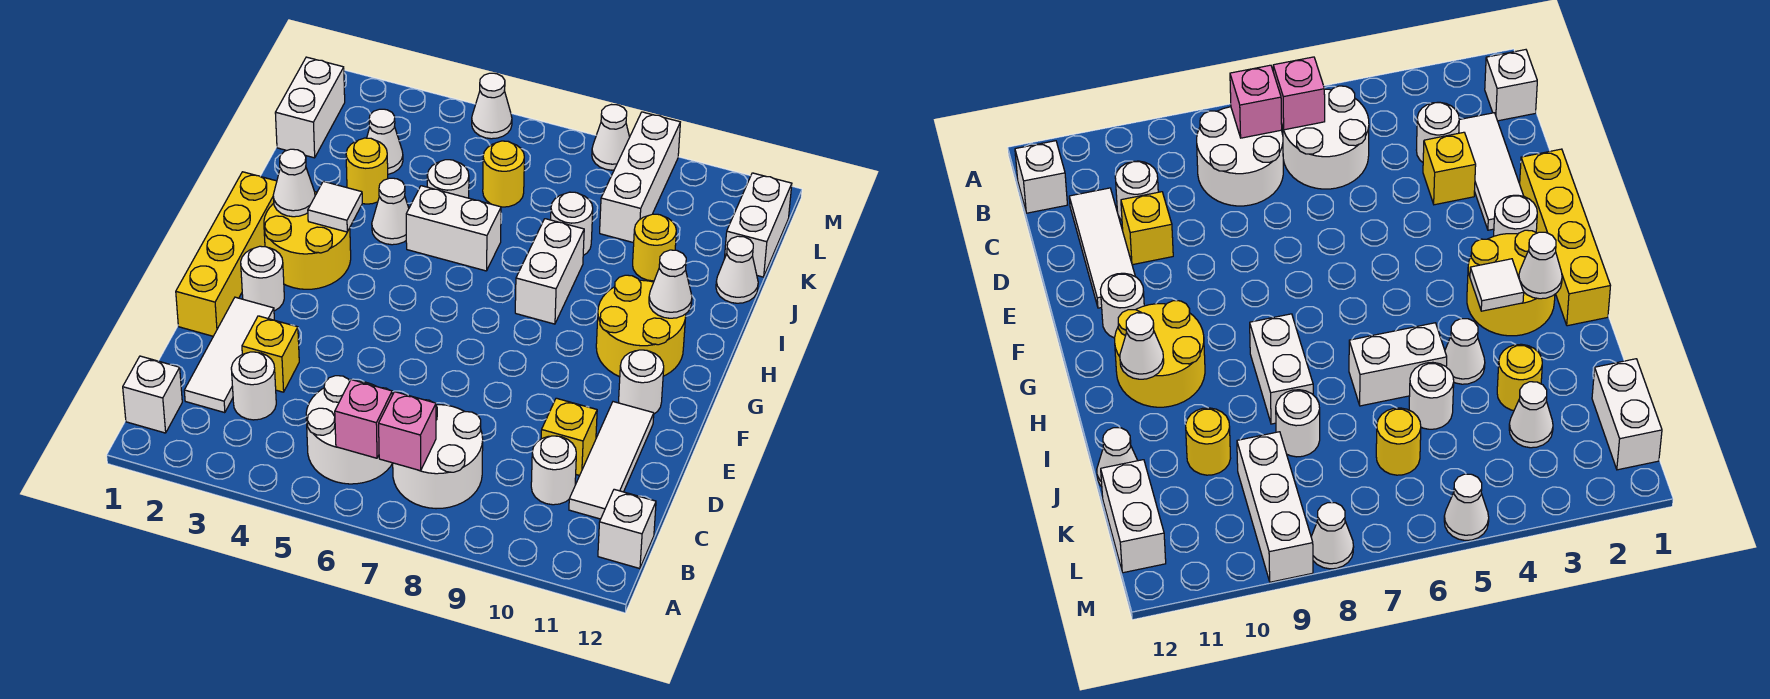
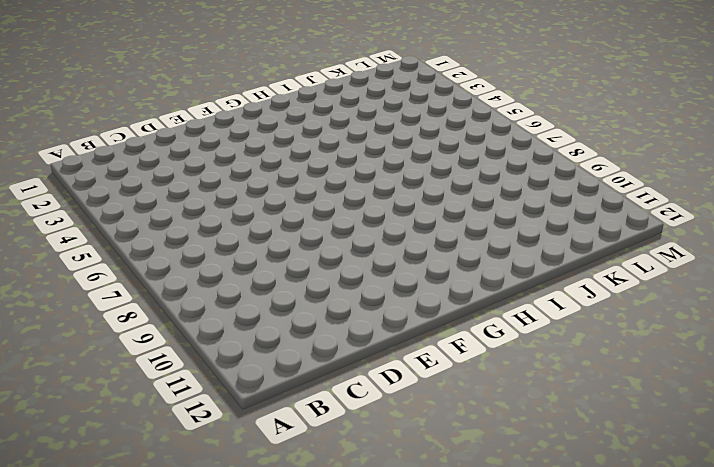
none -> white brick B1 level 1
none -> white round brick B5:C6 level 1
none -> white round brick B7:C8 level 1
none -> white brick B12 level 1

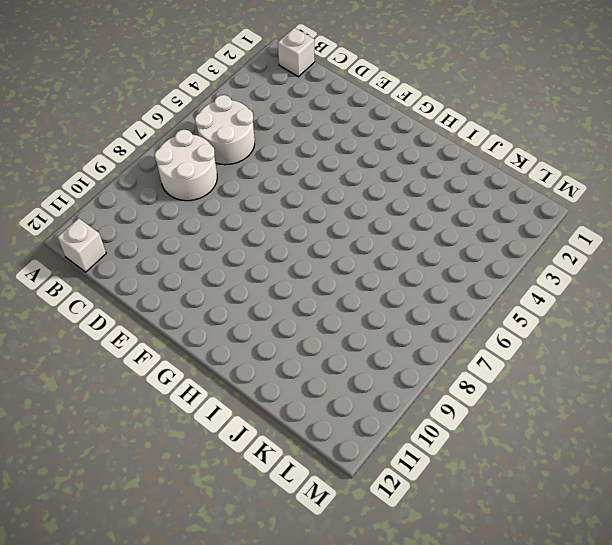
none -> white tile C2:E2 level 1
none -> white round brick C3 level 1
none -> white round brick C10 level 1
none -> white tile C11:E11 level 1

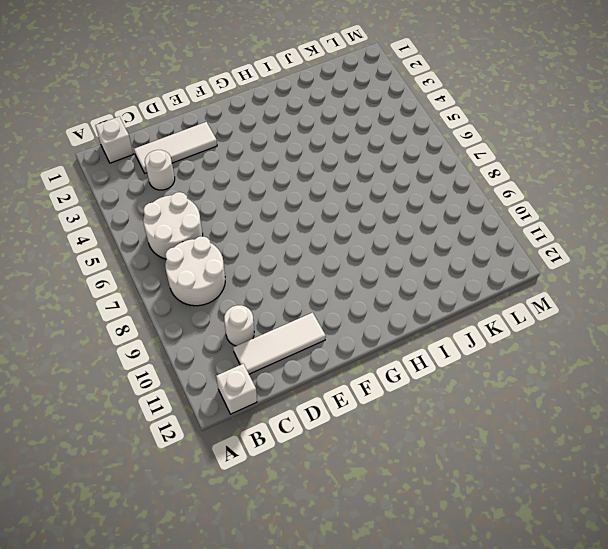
none -> yellow brick D3 level 1
none -> yellow brick D10 level 1
none -> yellow brick E1:H1 level 1
none -> white round brick F2 level 1

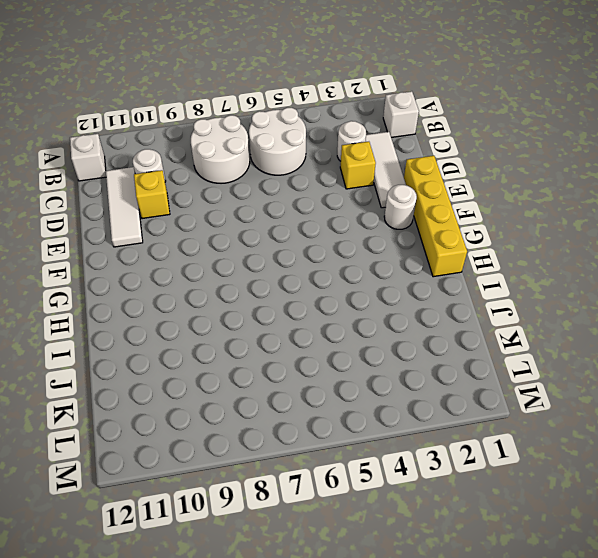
none -> white round brick F11 level 1
none -> yellow round brick G2:H3 level 1
none -> yellow round brick G10:H11 level 1
none -> white brick H8:I8 level 1

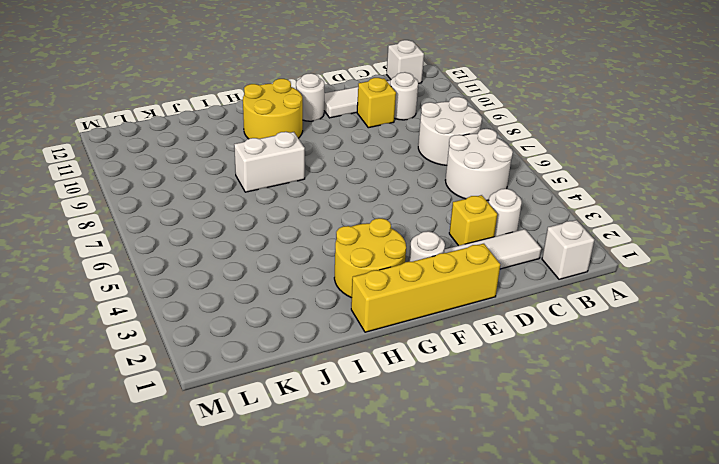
none -> white cone I4 level 1
none -> white brick I5:I6 level 1
none -> yellow round brick J3 level 1
none -> white round brick J5 level 1

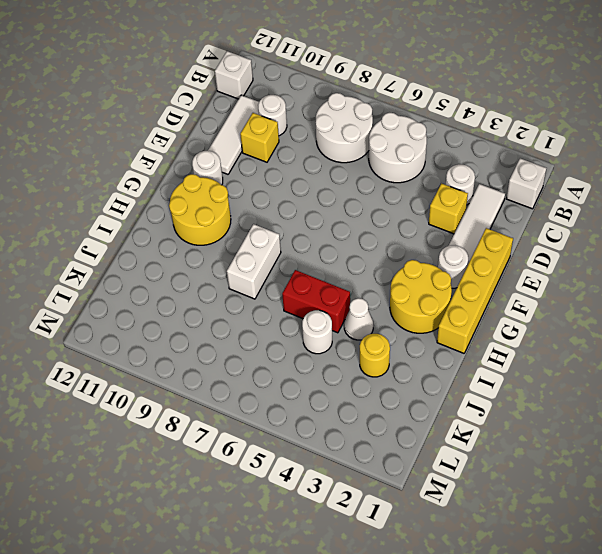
red brick I5:I6 level 1 -> white brick I5:I6 level 1
none -> white round brick J8 level 1
none -> yellow round brick J10 level 1
none -> white cone J12 level 1
none -> white brick K1:L1 level 1

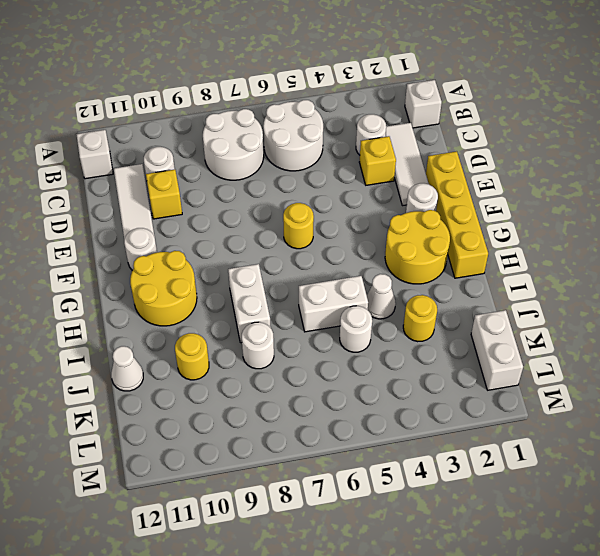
yellow round brick F6 level 1 -> yellow round brick K6 level 1
none -> white cone K3 level 1
none -> white brick K9:M9 level 1
none -> white brick K12:L12 level 1
none -> white cone M5 level 1

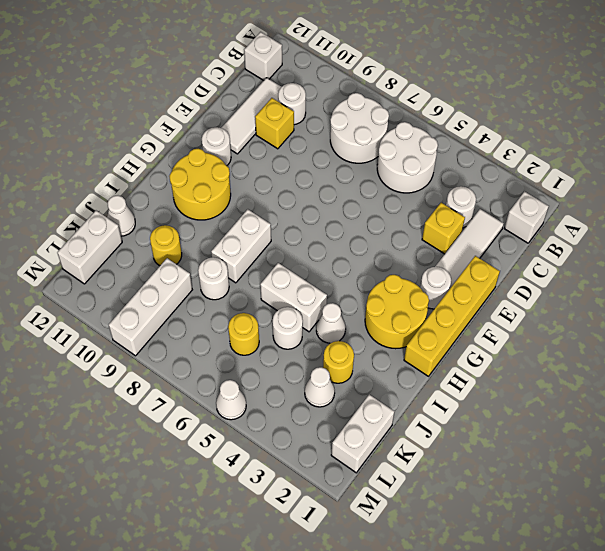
none -> white cone M8 level 1
none -> pink brick B6 level 2
none -> pink brick B7 level 2
none -> white cone H2 level 2

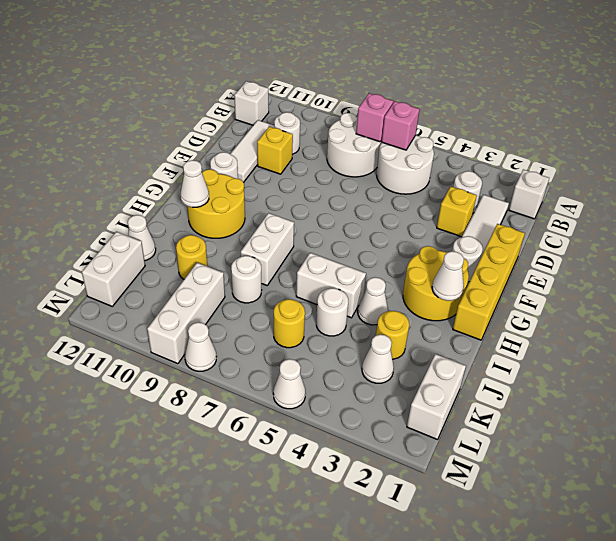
none -> white tile H3 level 2

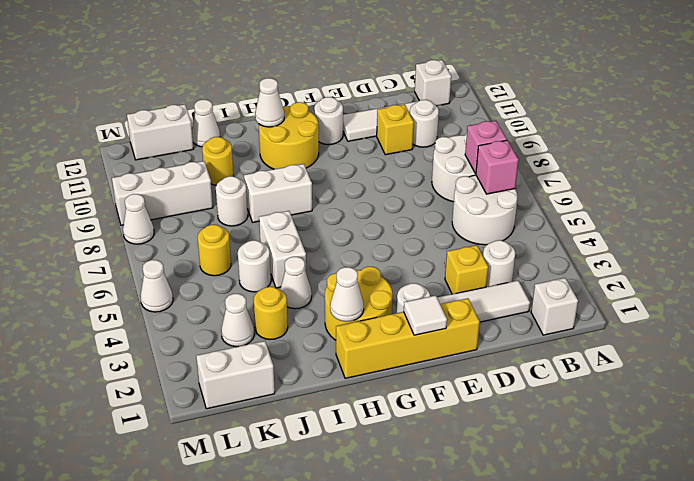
white tile F1 level 2 -> white tile H3 level 2

